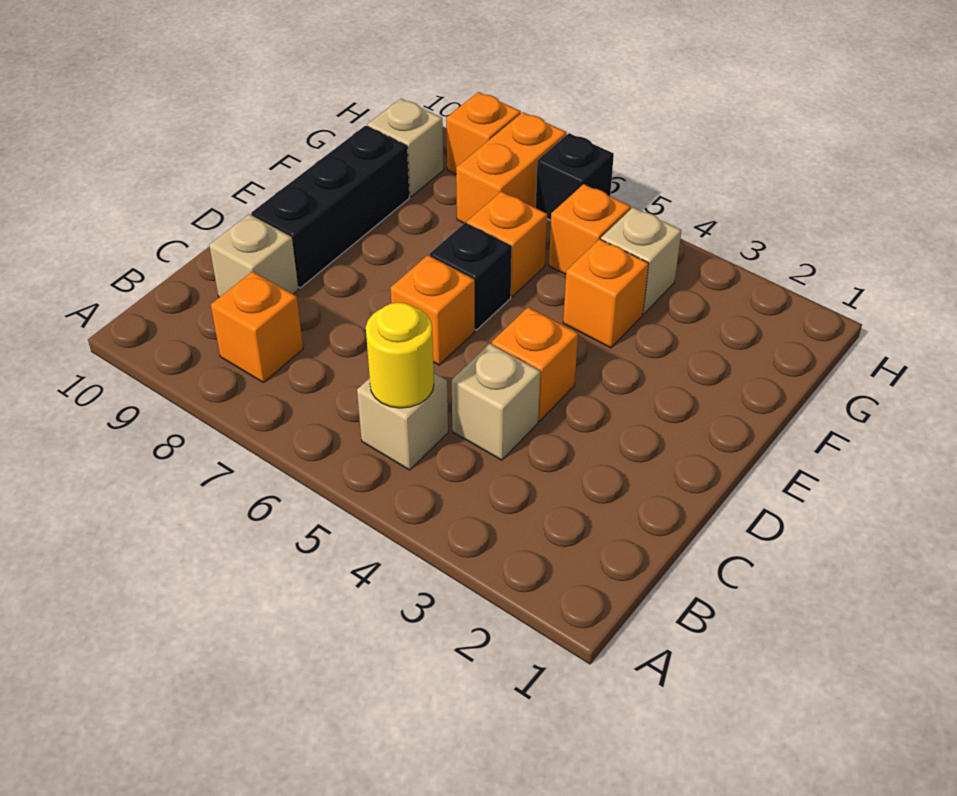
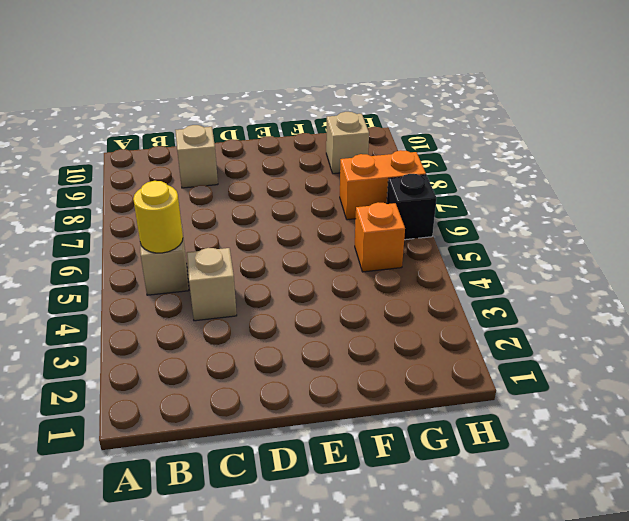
none -> orange brick B8 level 1
none -> orange brick D4 level 1
none -> orange brick D6 level 1

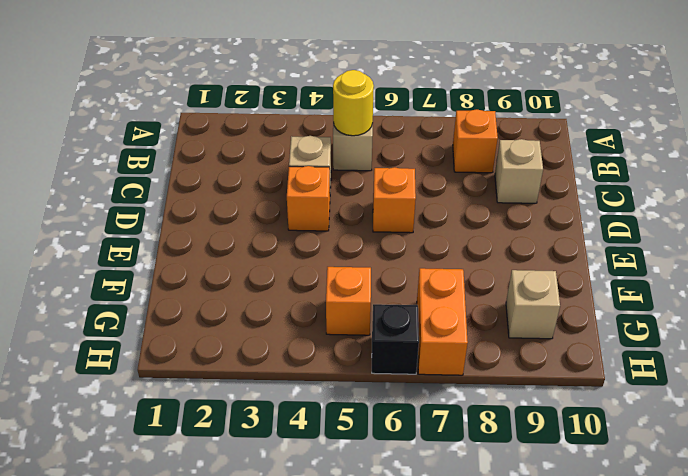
none -> black brick D9:F9 level 1
none -> black brick E6 level 1
none -> orange brick F4 level 1

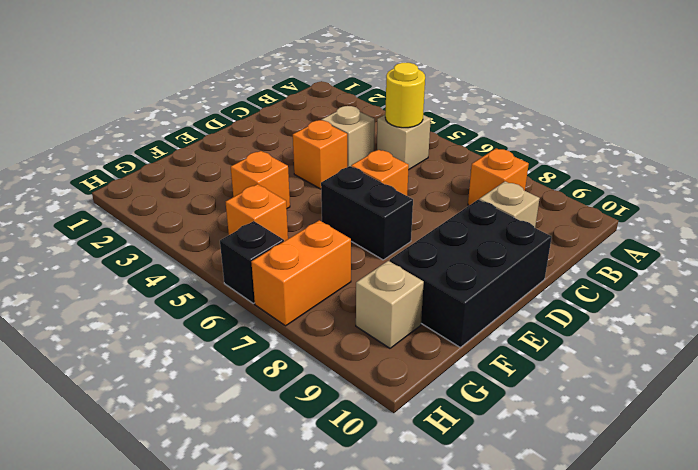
black brick D9:F10 level 1 -> black brick D9:F9 level 1
black brick E6:E7 level 1 -> black brick E6 level 1
none -> orange brick F6 level 1
none -> tan brick G4 level 1
none -> orange brick H8 level 1

